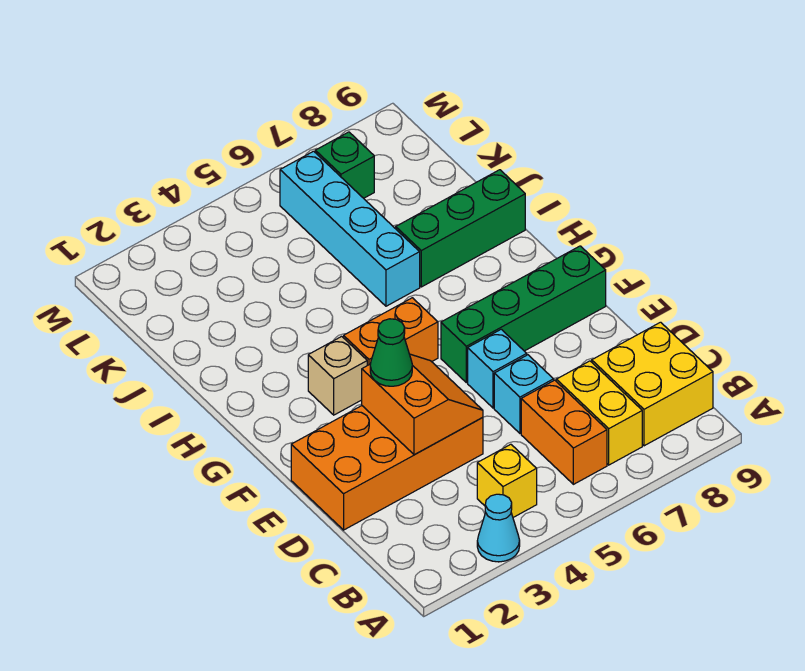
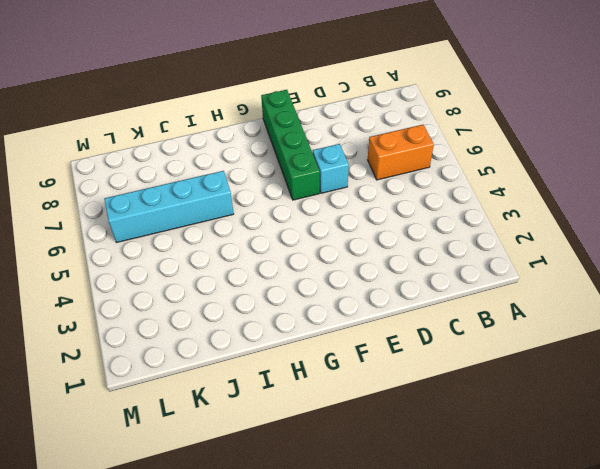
none -> cyan cone A3 level 1
none -> yellow brick B4 level 1
none -> yellow brick B7:C7 level 1

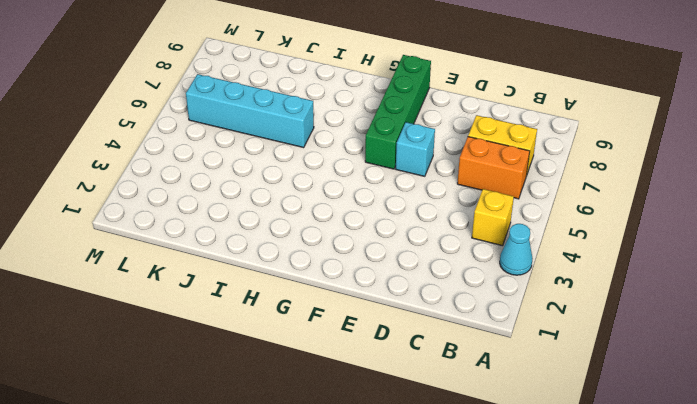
none -> yellow brick B8:C9 level 1
none -> orange brick D1:E4 level 1
none -> cyan brick D6 level 1

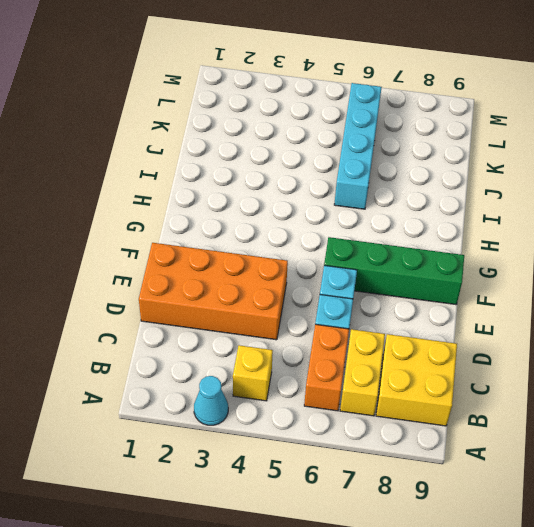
none -> tan brick G3 level 1
none -> orange brick G4:G5 level 1
none -> green brick I7:I9 level 1

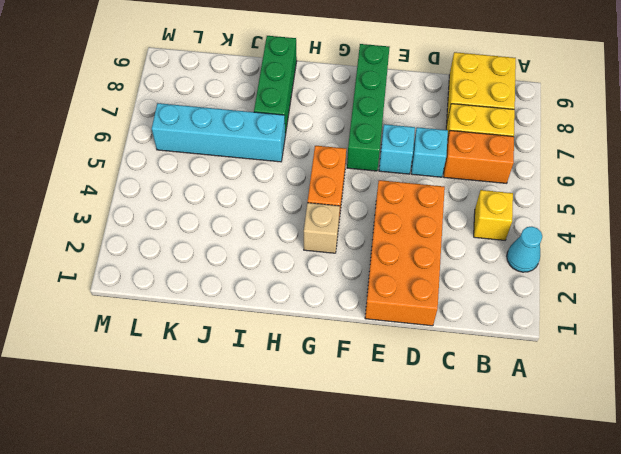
none -> green brick L7 level 1
none -> orange slope D3:E4 level 2 top 3
none -> green cone E3 level 3

